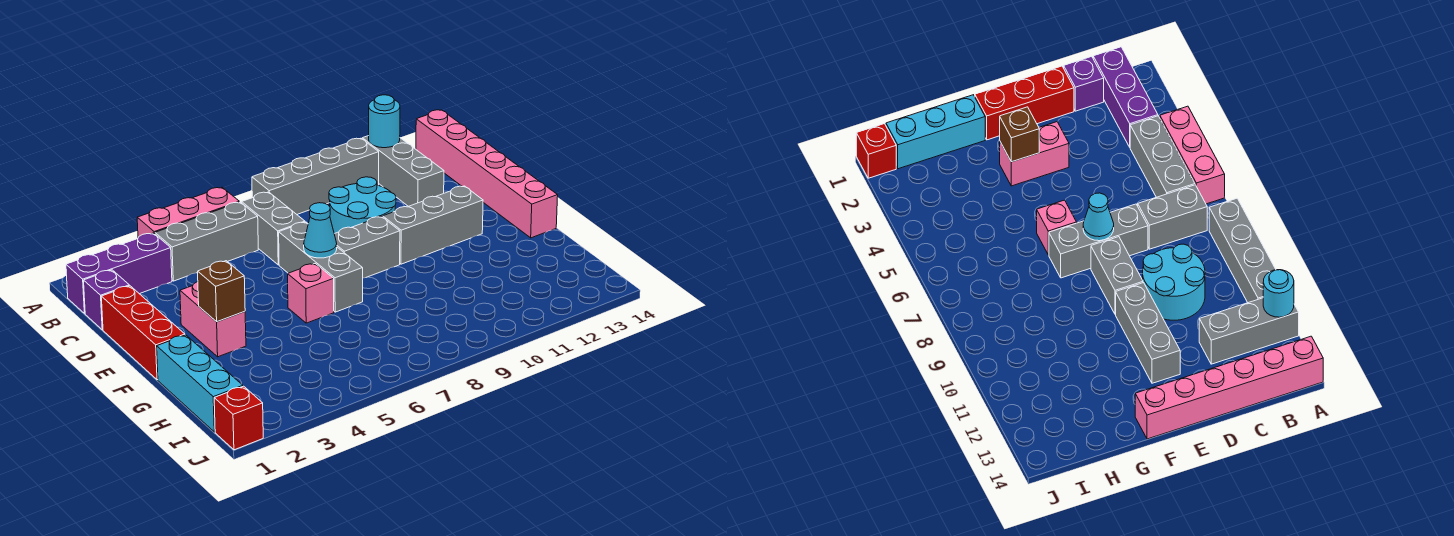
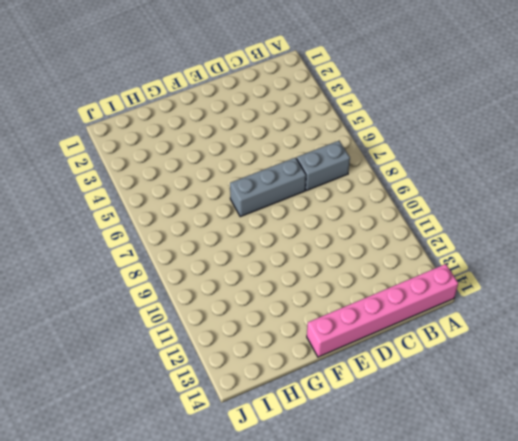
none -> pink brick A4:A6 level 1
none -> grey brick A8:A11 level 1
none -> grey brick A12:C12 level 1

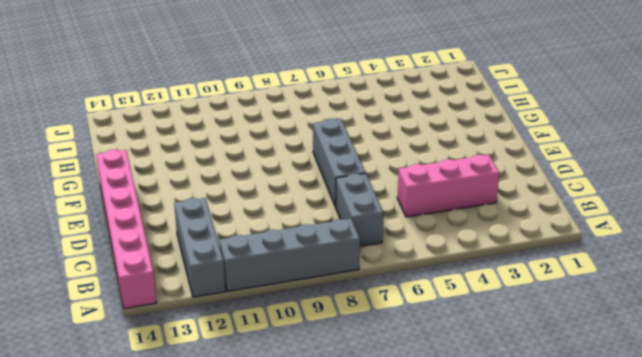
pink brick C3:C5 level 1 -> pink brick A4:A6 level 1
none -> purple brick B1:B3 level 1
none -> grey brick B4:B6 level 1
none -> purple brick C1 level 1

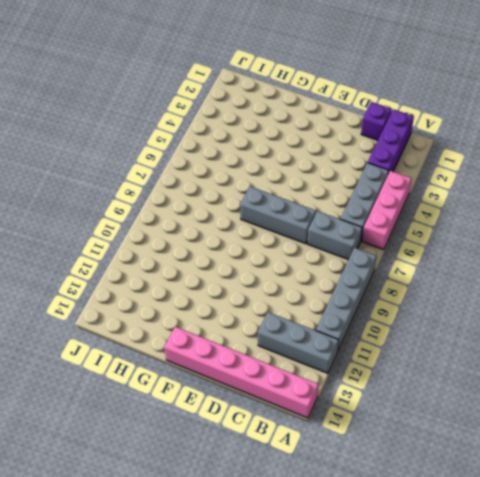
none -> cyan round brick C9:D10 level 1
none -> red brick D1:F1 level 1
none -> pink brick E3:F3 level 1

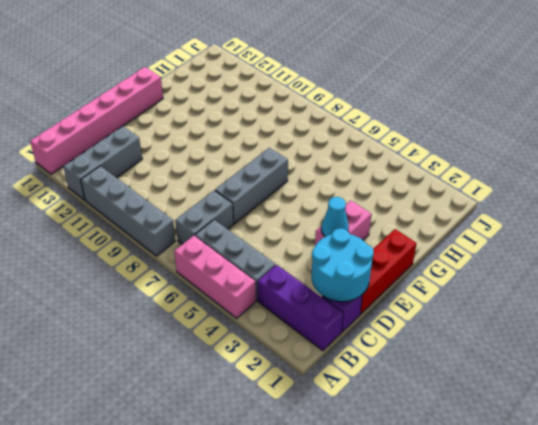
cyan round brick C1:D2 level 2 -> cyan round brick C9:D10 level 1
cyan cone E3 level 2 -> cyan cone E7 level 2
none -> grey brick E8:E9 level 1
none -> grey brick E10:E12 level 1
none -> pink brick F6 level 1

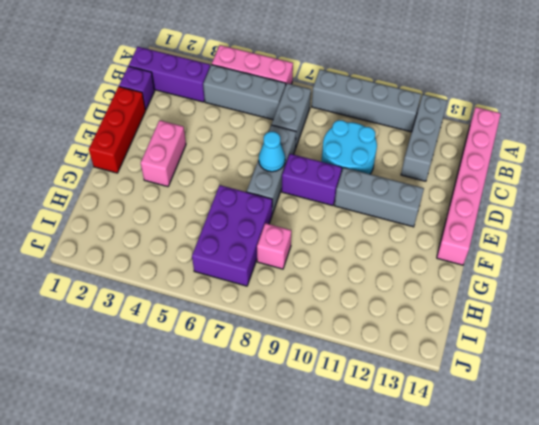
purple brick E8:E9 level 1 -> grey brick E8:E9 level 1
purple brick G6:I7 level 1 -> none
pink brick H8 level 1 -> pink brick F6 level 1
none -> cyan brick G1:I1 level 1
none -> red brick J1 level 1
none -> cyan round brick A12 level 2

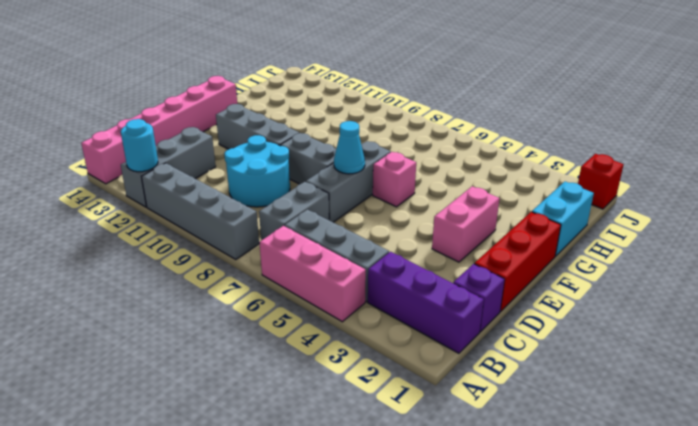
cyan brick G1:H1 level 1 -> cyan brick G1:I1 level 1
none -> brown brick F3 level 2

